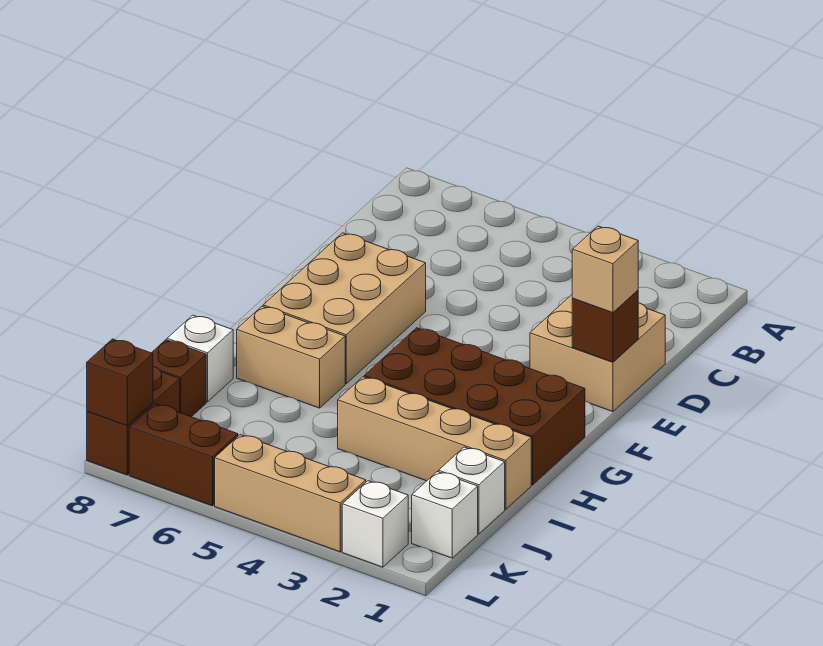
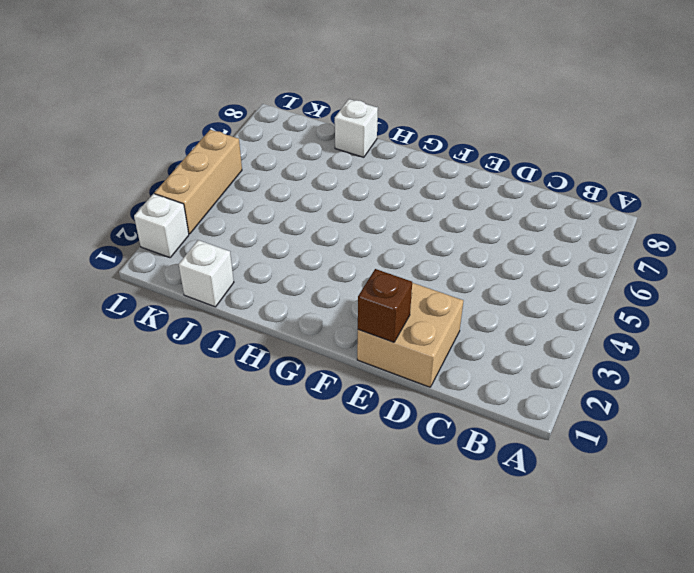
none -> tan brick E6:G7 level 1
none -> brown brick G1:H4 level 1
none -> tan brick H6:H7 level 1

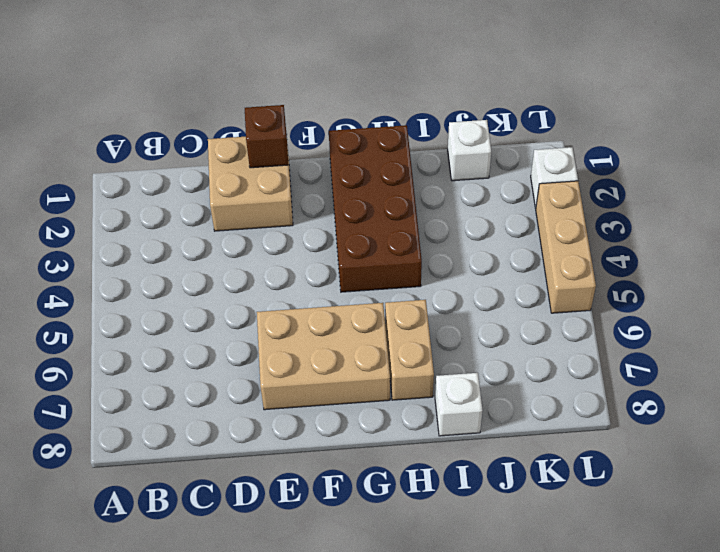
none -> tan brick I1:I4 level 1
none -> brown brick J8 level 1
none -> white brick K1 level 1

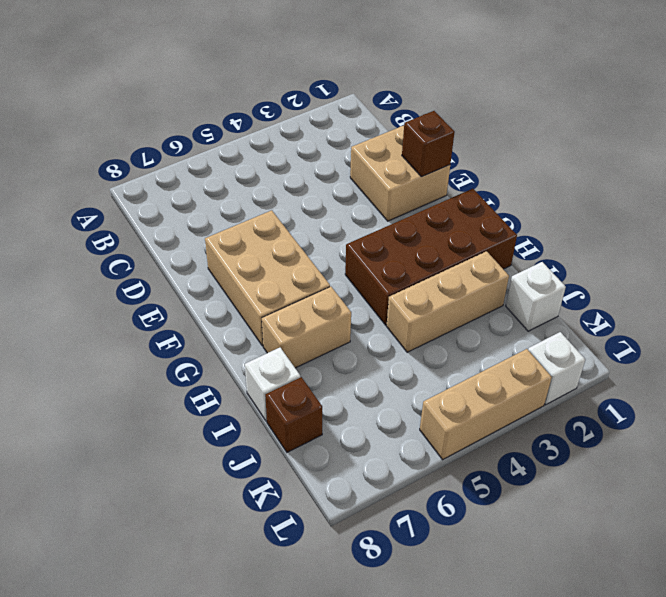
tan brick I2:I4 level 1 -> tan brick I1:I4 level 1
none -> white brick K1 level 1
none -> brown brick K8:L8 level 1
none -> brown brick L6:L7 level 1

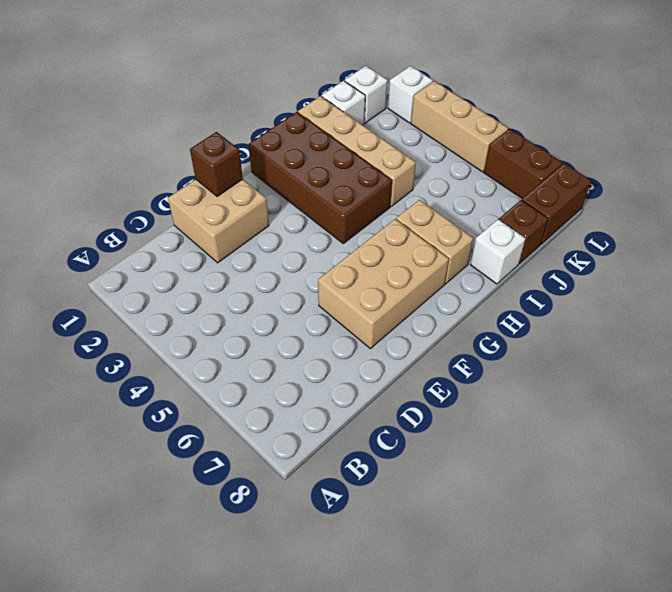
none -> brown brick L8 level 2
none -> tan brick E1 level 3

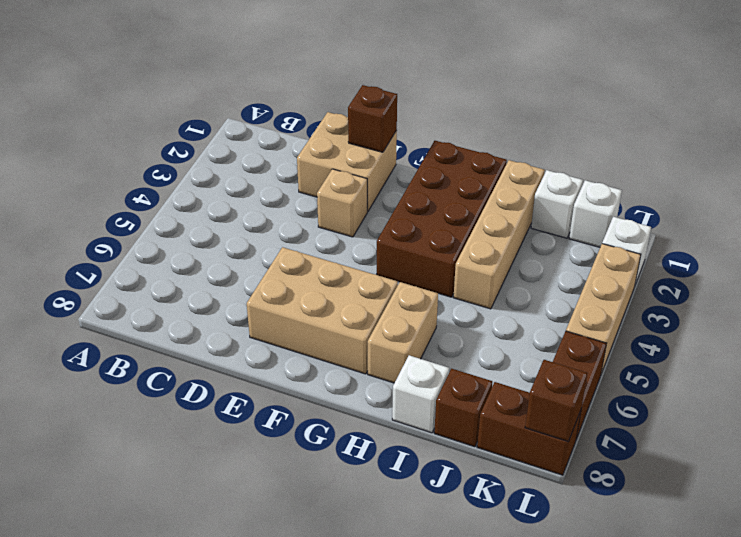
tan brick E3 level 1 -> tan brick E1 level 3

